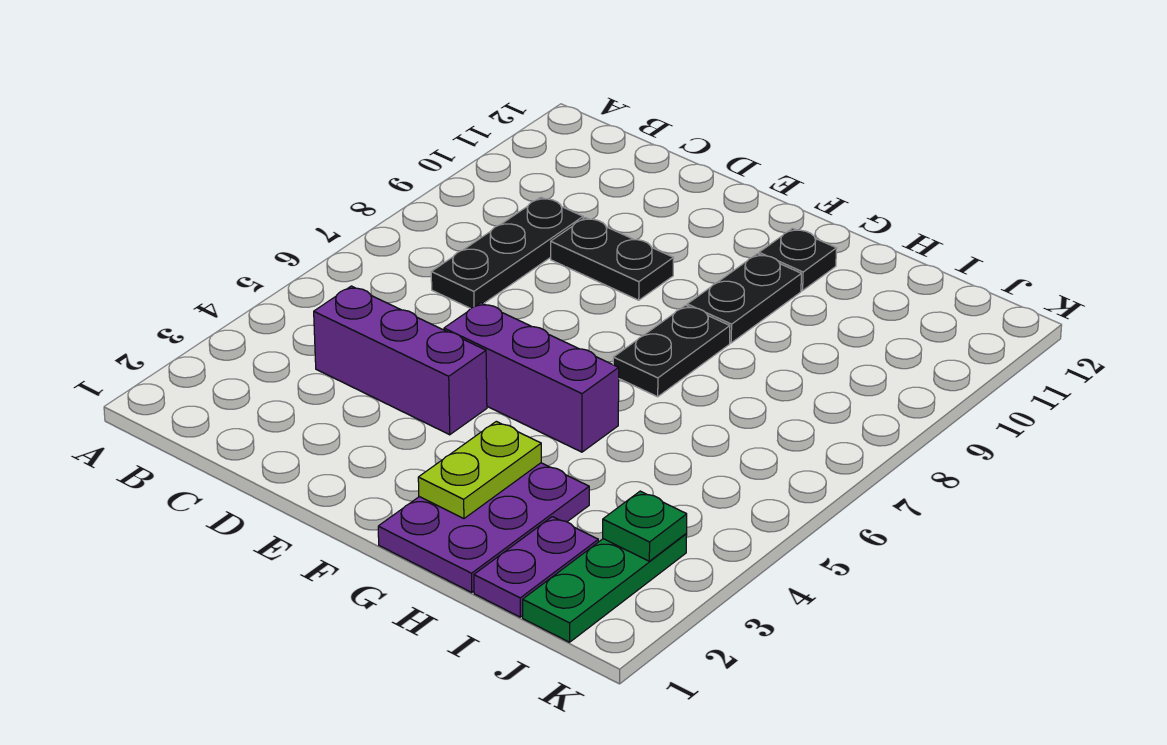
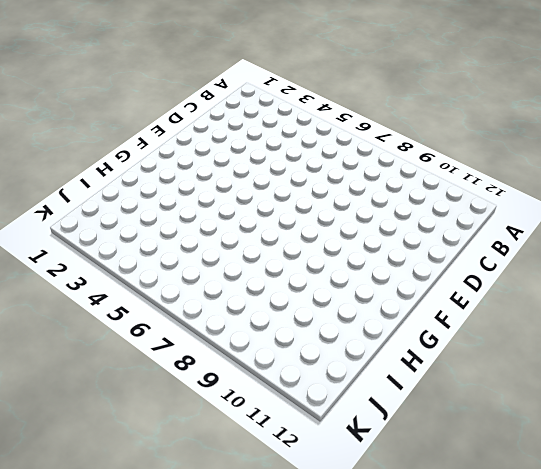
none -> purple brick C4:E4 level 1
none -> black plate C7:C9 level 1
none -> black plate D9:E9 level 1

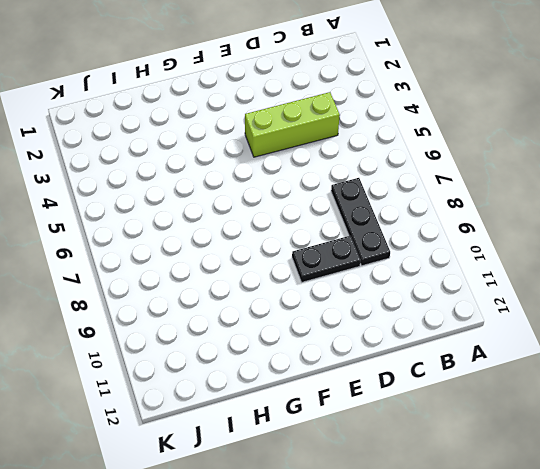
lime brick C4:E4 level 1 -> purple brick C4:E4 level 1
none -> purple brick E5:G5 level 1
none -> purple plate G1:H3 level 1
none -> black plate G7:G8 level 1

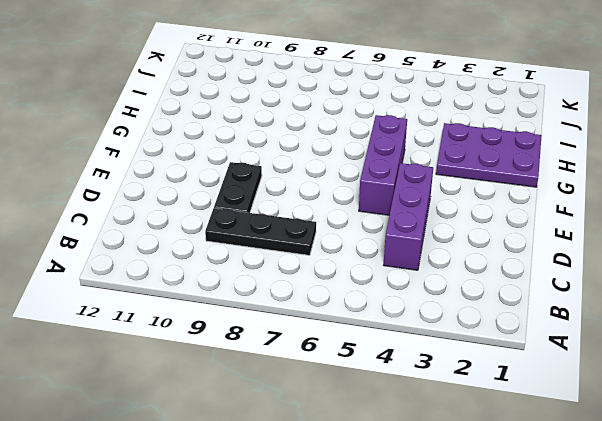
none -> black plate G7:G8 level 1
none -> black plate G9:G10 level 1
none -> black plate G11 level 1

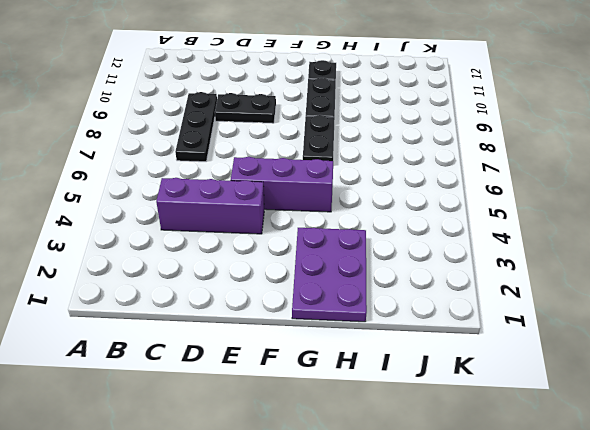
none -> purple plate I1:I2 level 1
none -> green plate J1:J3 level 1
none -> lime plate G2:G3 level 2

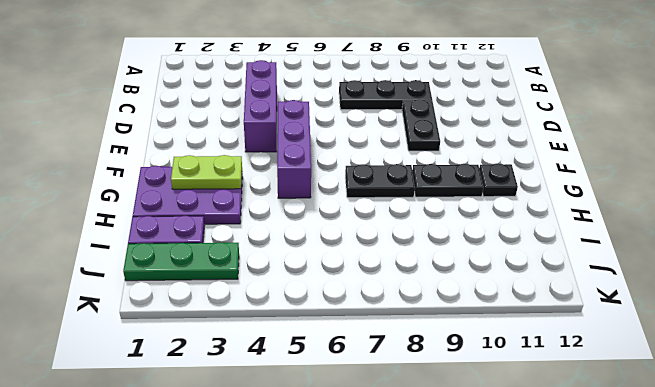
none -> green plate J3 level 2

